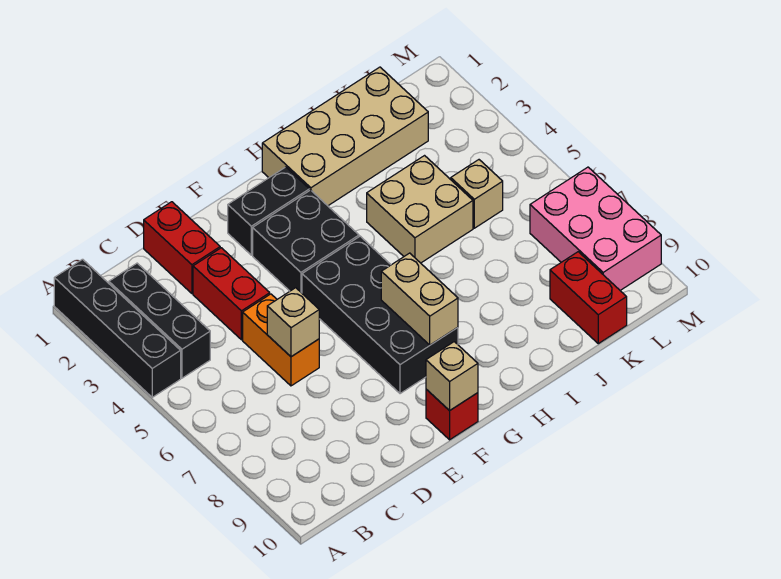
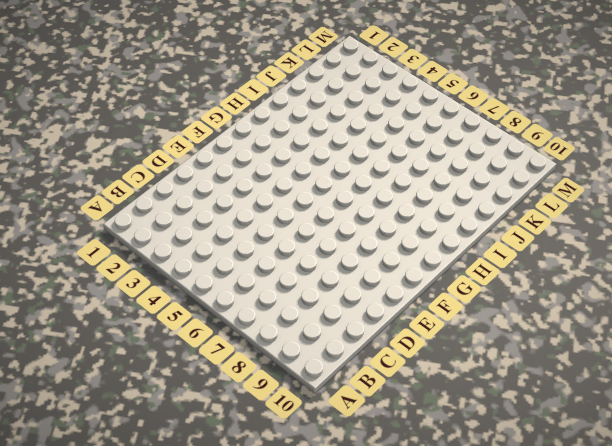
none -> black brick A1:A4 level 1
none -> black brick B2:B4 level 1
none -> red brick D1:D2 level 1

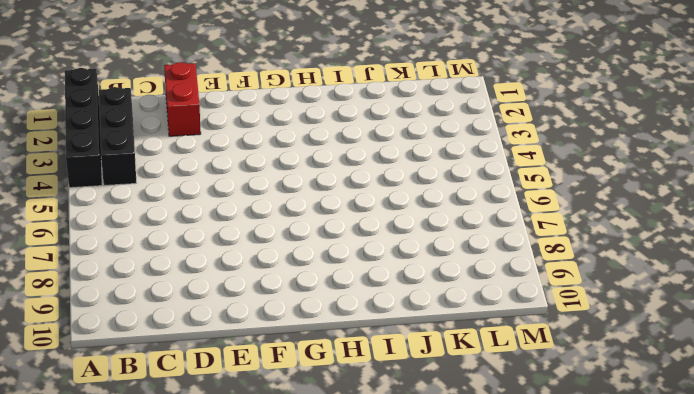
none -> red brick D3:D4 level 1
none -> orange brick D5:D6 level 1
none -> black brick F2:G2 level 1

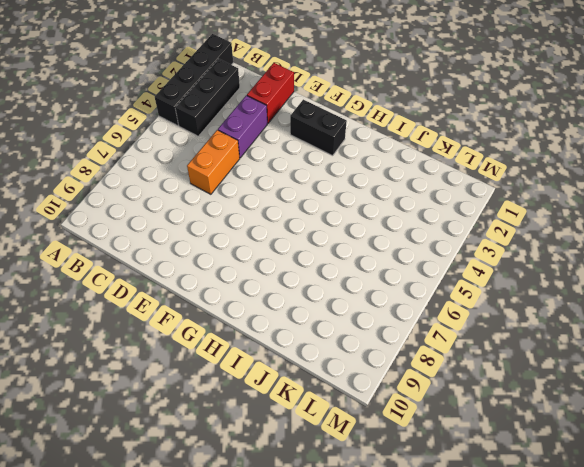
purple brick D3:D4 level 1 -> red brick D3:D4 level 1
none -> black brick F3:G4 level 1
none -> black brick F5:G8 level 1
none -> red brick F10 level 1

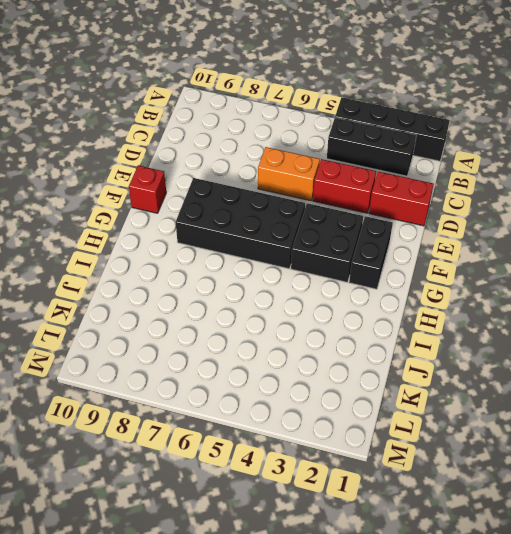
none -> tan brick H1:K2 level 1
none -> tan brick I4:J5 level 1
none -> tan brick K5 level 1

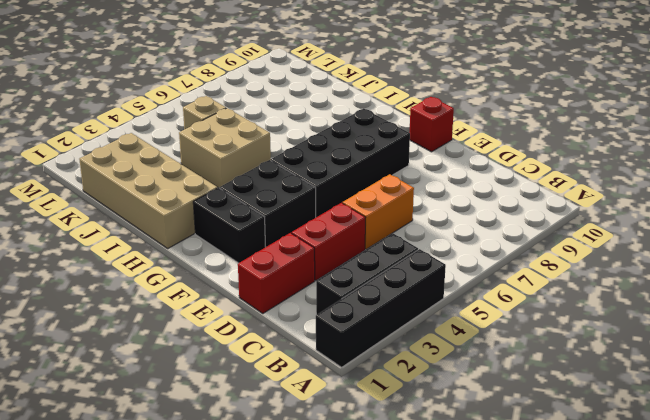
none -> red brick K9:K10 level 1
none -> pink brick L7:M9 level 1
none -> tan brick D6 level 2

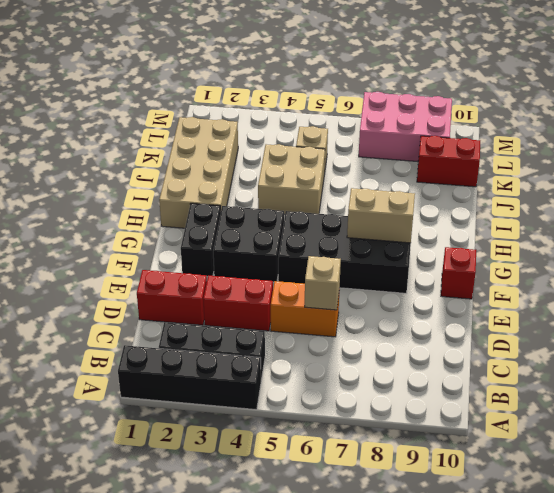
none -> tan brick F10 level 2

